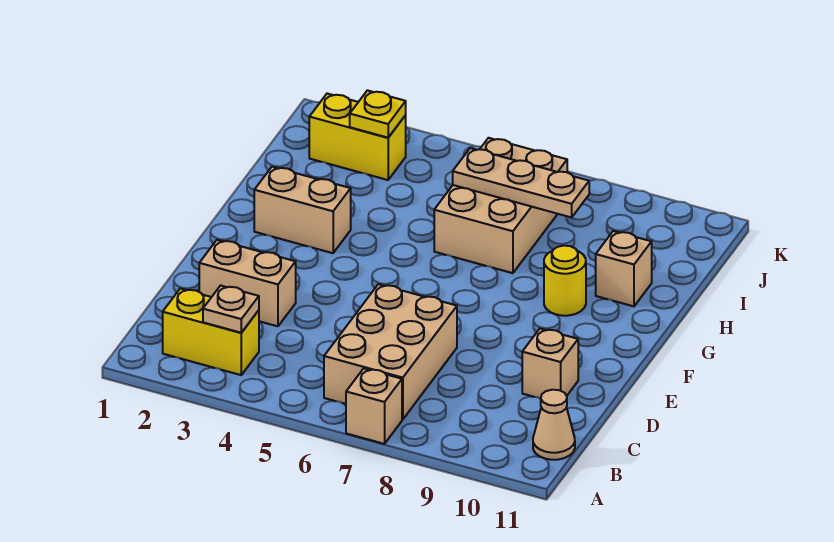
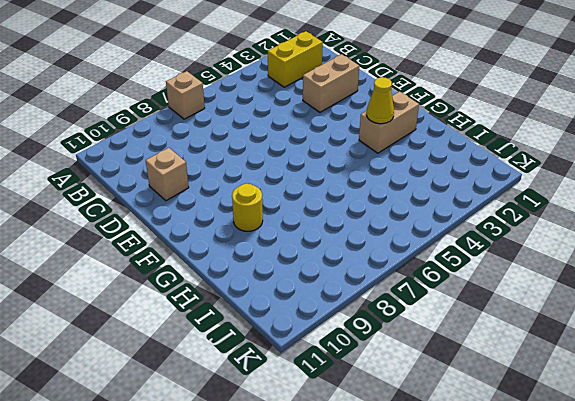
yellow cone G3 level 2 -> none
none -> tan brick B6:D7 level 1
none -> tan cone B11 level 1
none -> tan brick H6:J7 level 1

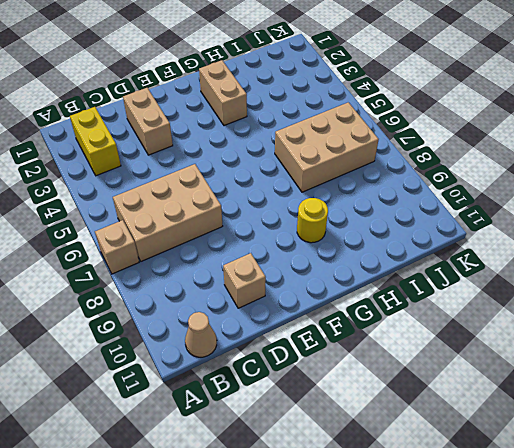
none -> tan brick H10 level 1
none -> yellow brick J2:J3 level 1
none -> tan plate B3 level 2

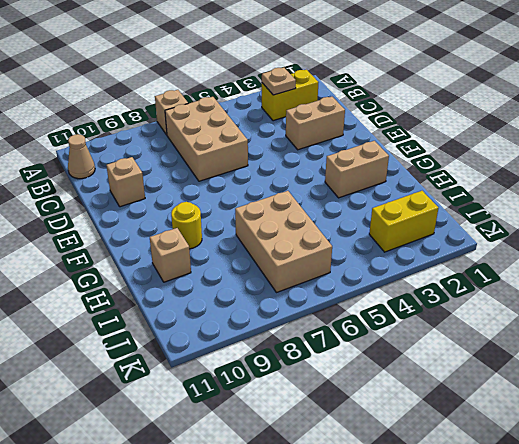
none -> tan plate I6:I8 level 2
none -> yellow plate J3 level 2

